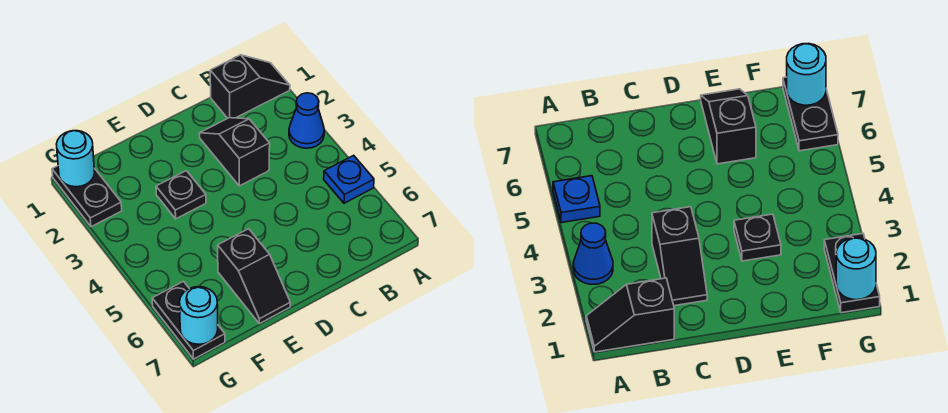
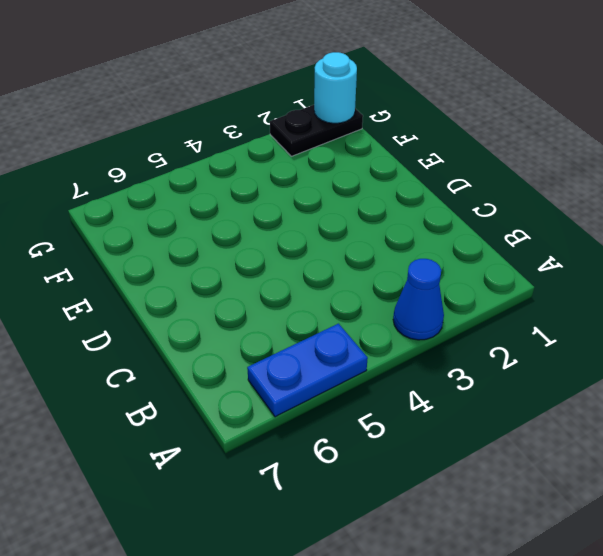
blue plate A5:A6 level 1 -> blue plate A5 level 1
none -> black slope A1:B1 level 1 top B
none -> black slope C2:C3 level 1 top 3

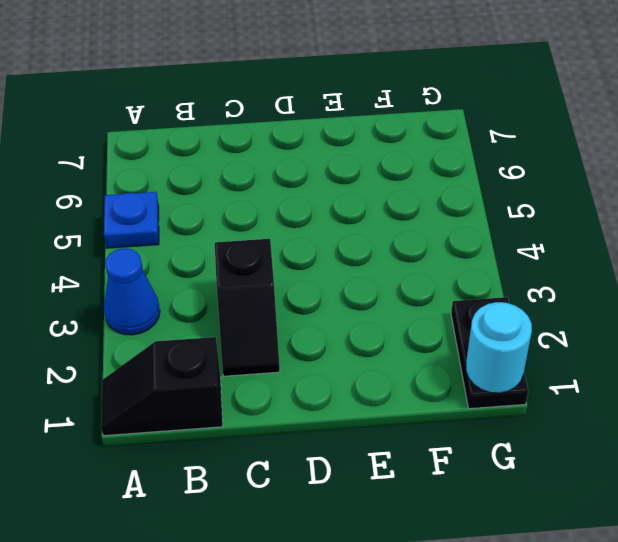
none -> black plate E3 level 1
none -> black slope E6:E7 level 1 top 6

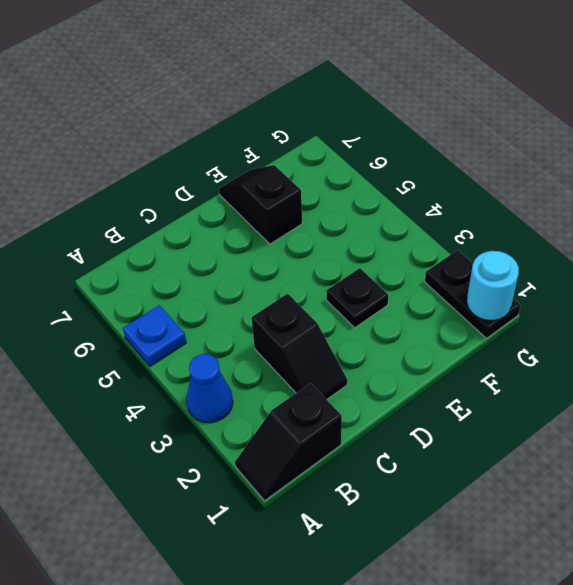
none -> black plate G6:G7 level 1
none -> cyan round brick G7 level 2

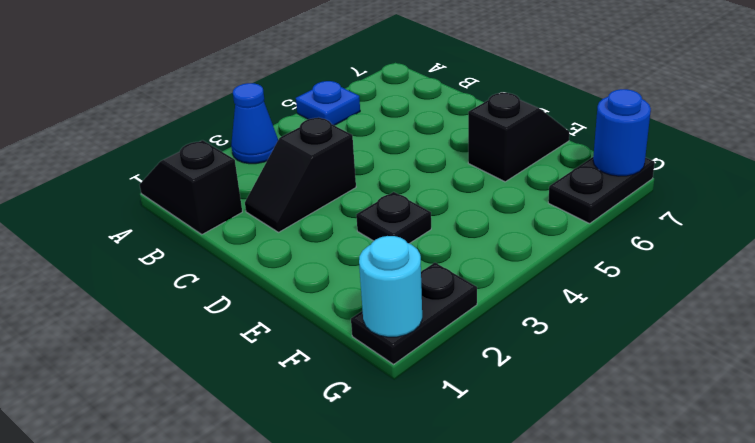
blue round brick G7 level 2 -> cyan round brick G7 level 2

